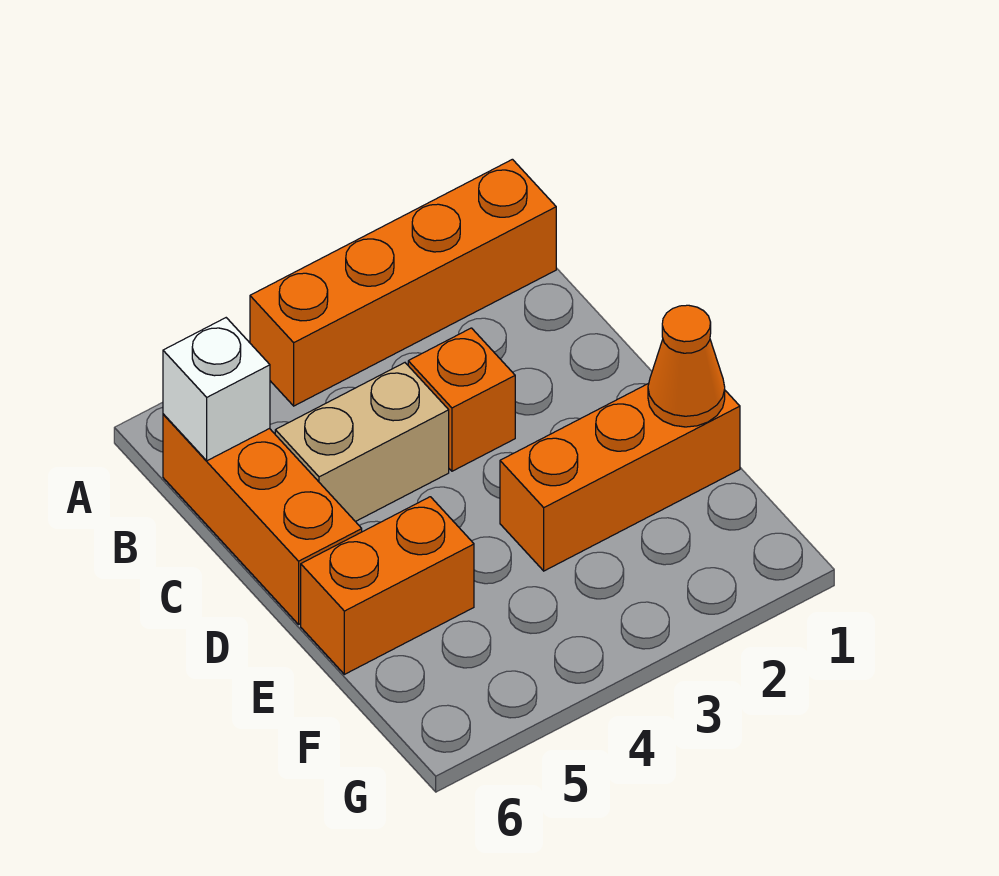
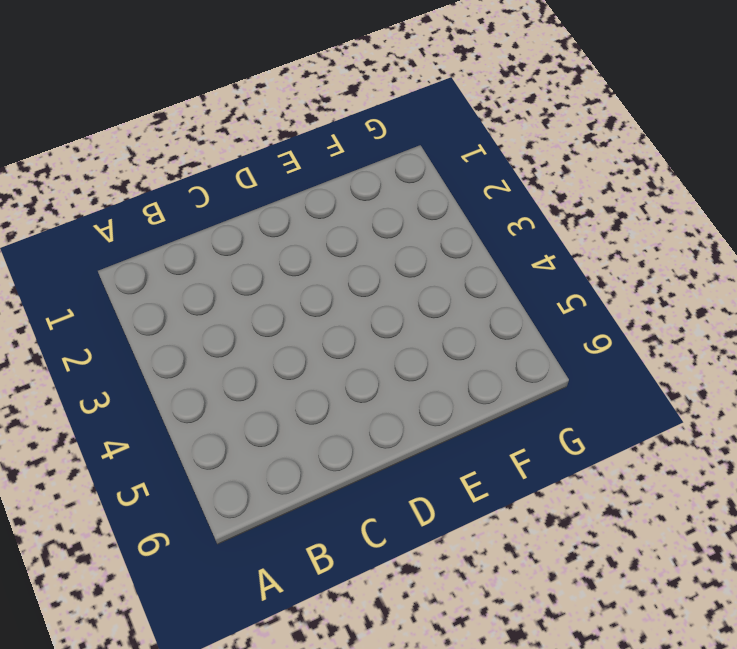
none -> orange brick A1:A4 level 1
none -> orange brick B6:D6 level 1

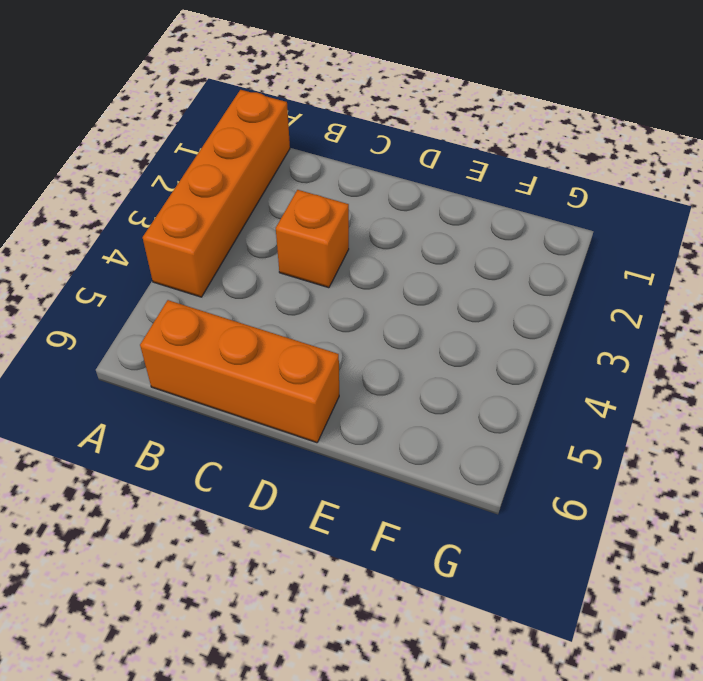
none -> tan brick C4:C5 level 1
none -> orange brick E1:E3 level 1

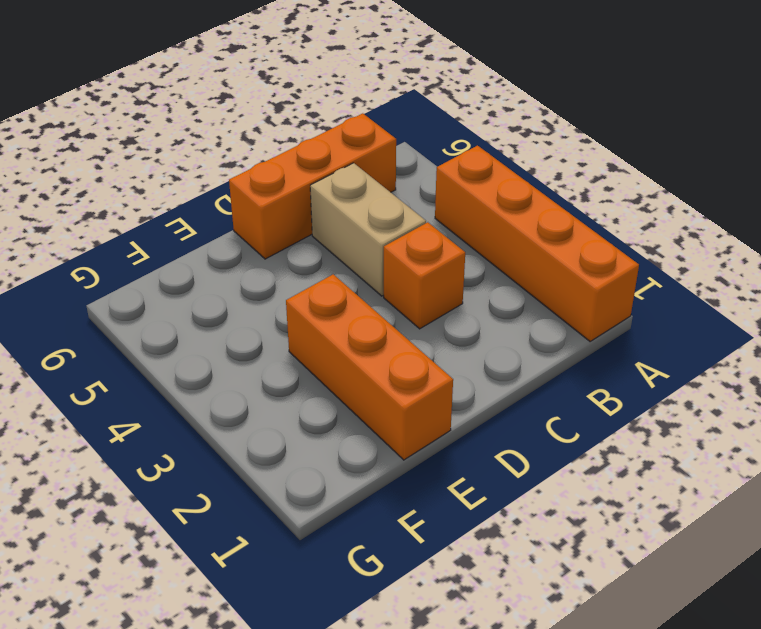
none -> orange brick E5:E6 level 1
none -> white brick B6 level 2

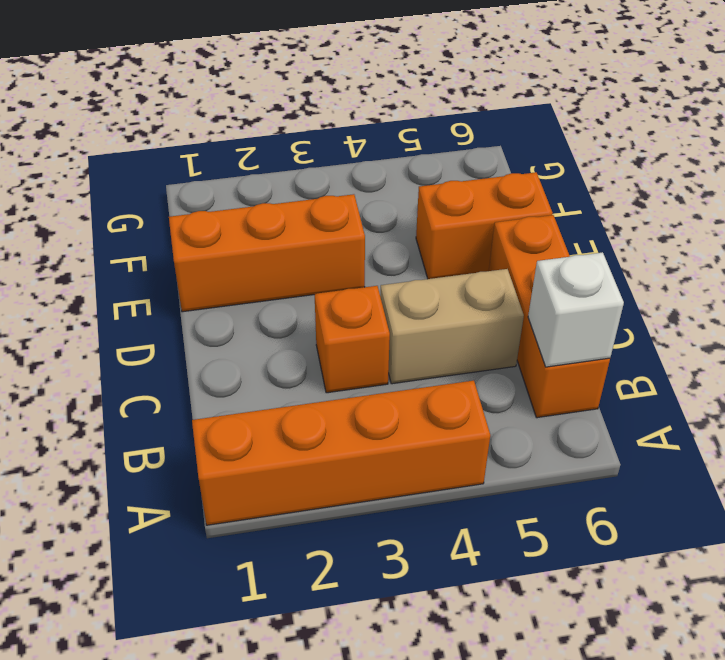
none -> orange cone E1 level 2

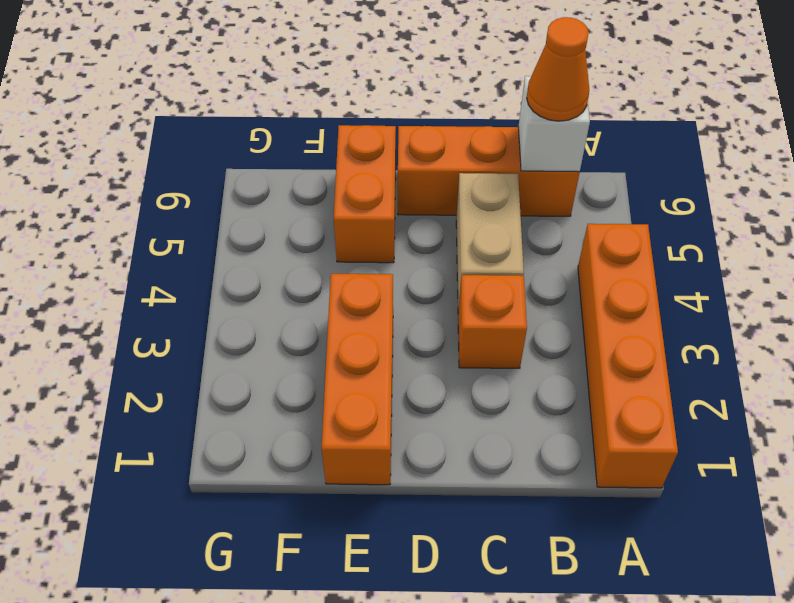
orange cone B6 level 3 -> orange cone E1 level 2

